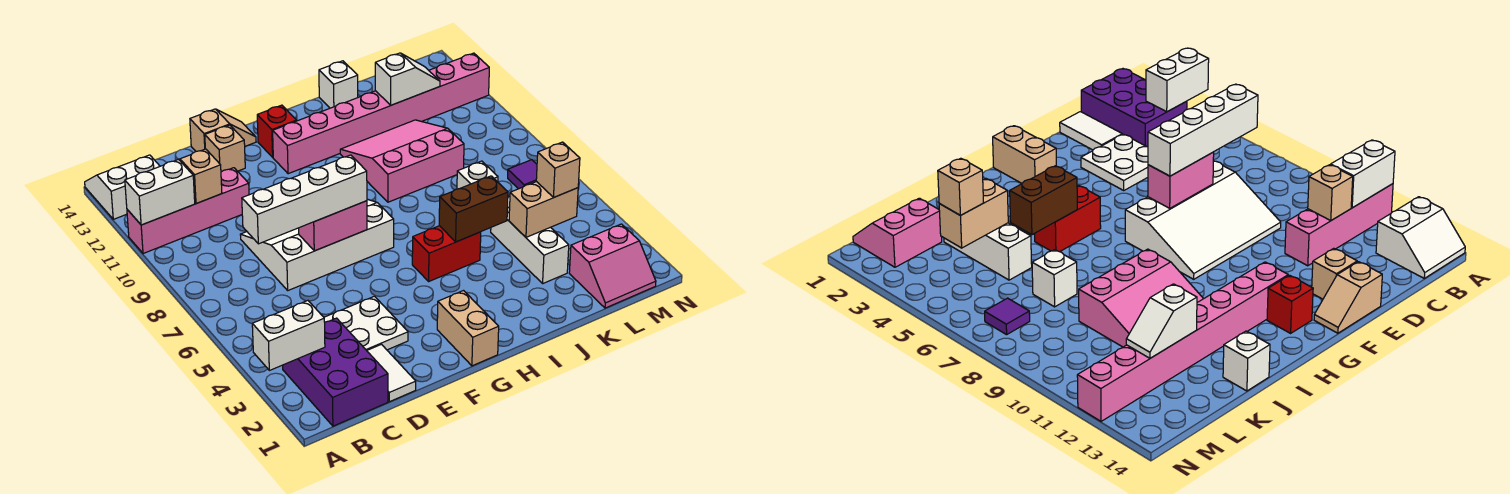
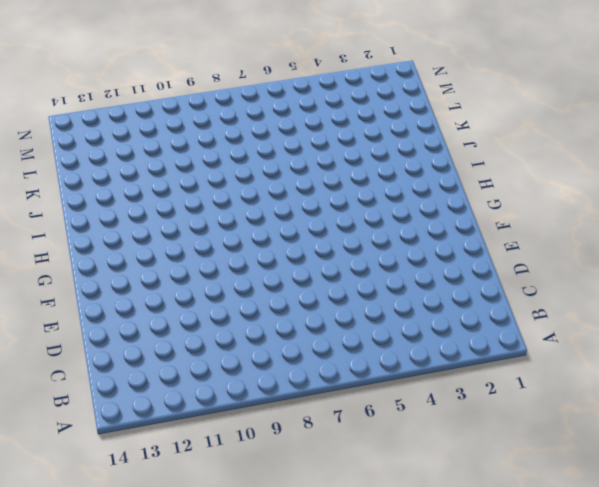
none -> pink brick A11:D11 level 1
none -> white slope A13:B14 level 1 top 13
none -> purple brick B1:C3 level 1

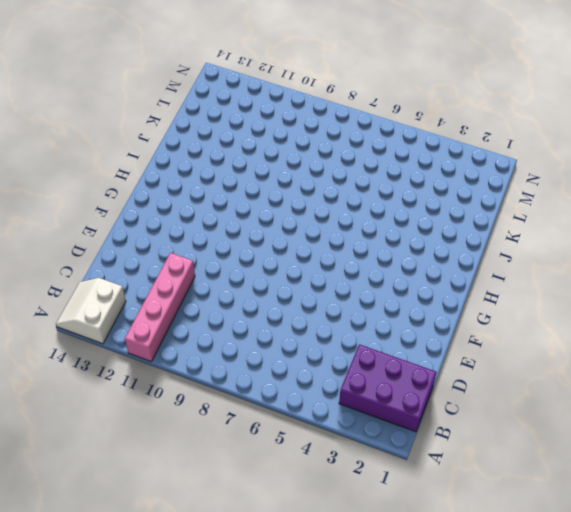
none -> white tile D1:D2 level 1
none -> white plate D3:E4 level 1
none -> white slope D7:G9 level 1 top 7

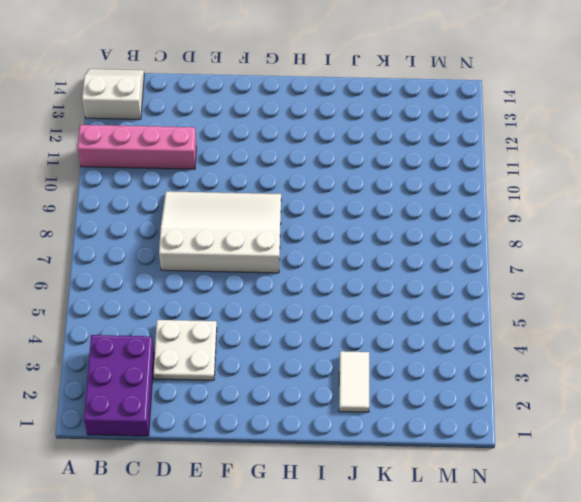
white tile J2:J3 level 1 -> white tile D1:D2 level 1
none -> tan brick E13 level 1
none -> tan slope E14:F14 level 1 top E
none -> tan brick G1:G2 level 1

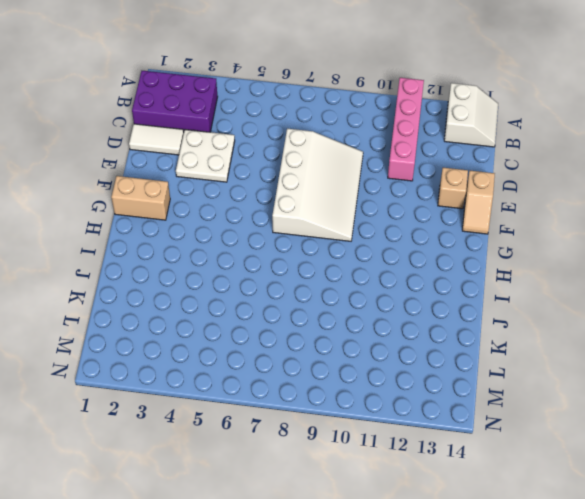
none -> pink brick G12:N12 level 1
none -> red brick G13 level 1
none -> red brick H5:I5 level 1

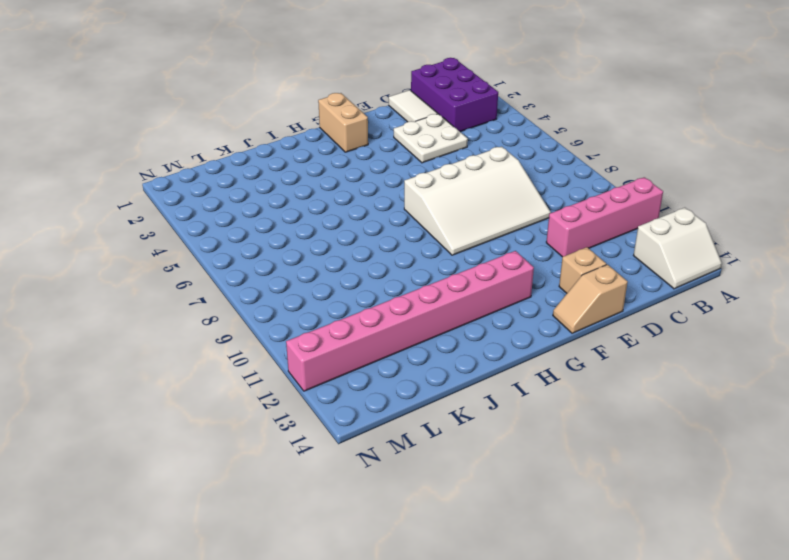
none -> red brick G13 level 1
none -> red brick H5:I5 level 1
none -> pink slope I9:K11 level 1 top 9

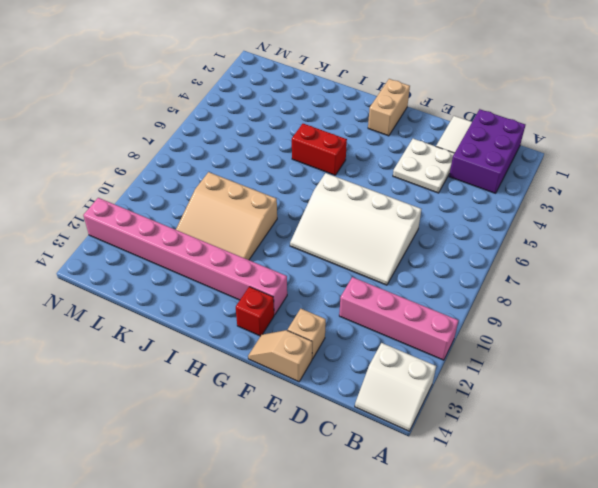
tan slope I9:K11 level 1 top 9 -> pink slope I9:K11 level 1 top 9
none -> white brick J14 level 1
none -> white brick K3:K5 level 1
none -> white brick K7 level 1

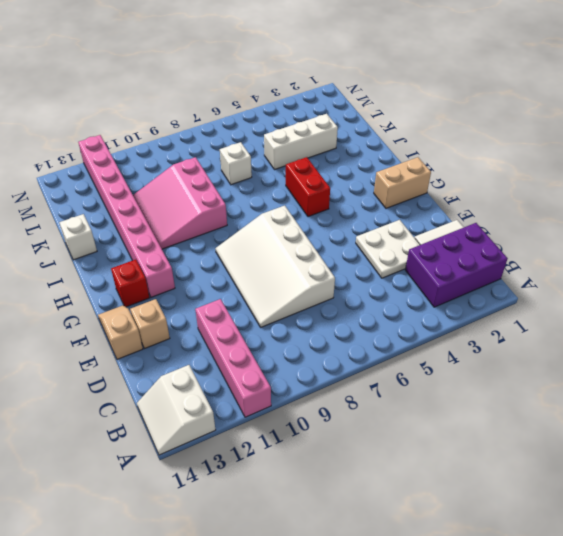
none -> pink slope L1:M2 level 1 top 2
none -> purple tile M7 level 1
none -> white brick A3:B3 level 2

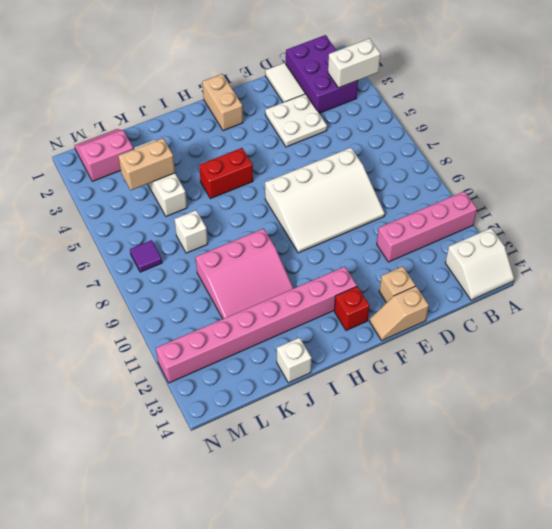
none -> white brick A11:B11 level 2
none -> tan brick C11 level 2
none -> pink brick E7:F7 level 2

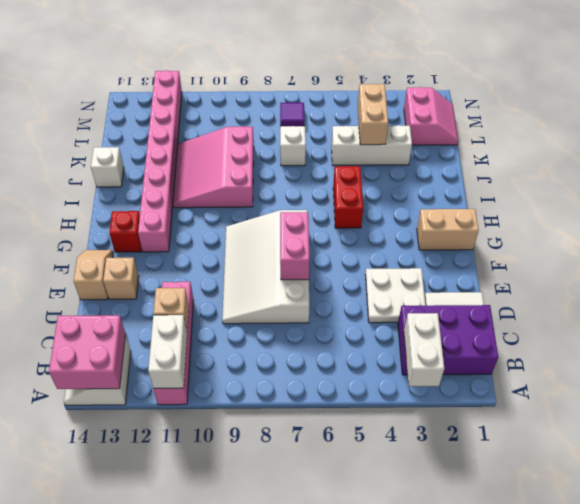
pink brick A13:B14 level 2 -> none
none -> brown brick I5:J5 level 2
none -> white slope K12:L12 level 2 top K
none -> white brick C7:F7 level 3

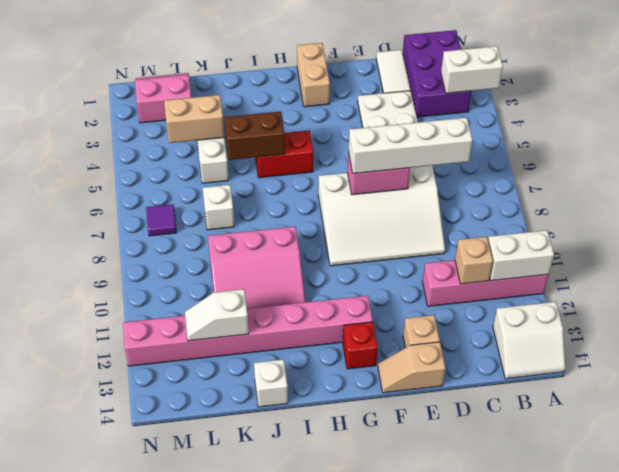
none -> tan brick L4 level 3

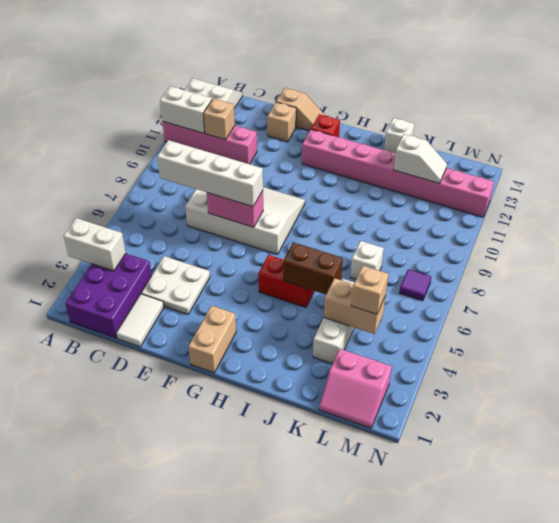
none -> pink slope I9:K11 level 1 top 9

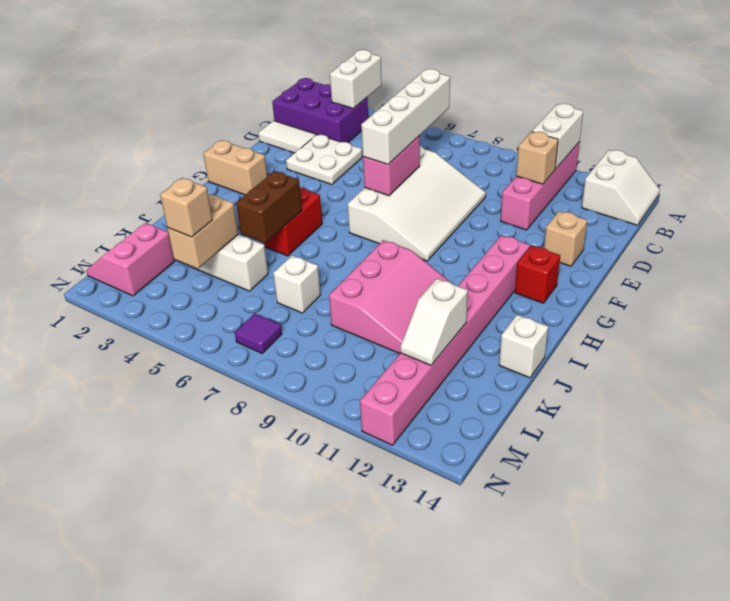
none -> tan slope E14:F14 level 1 top E

